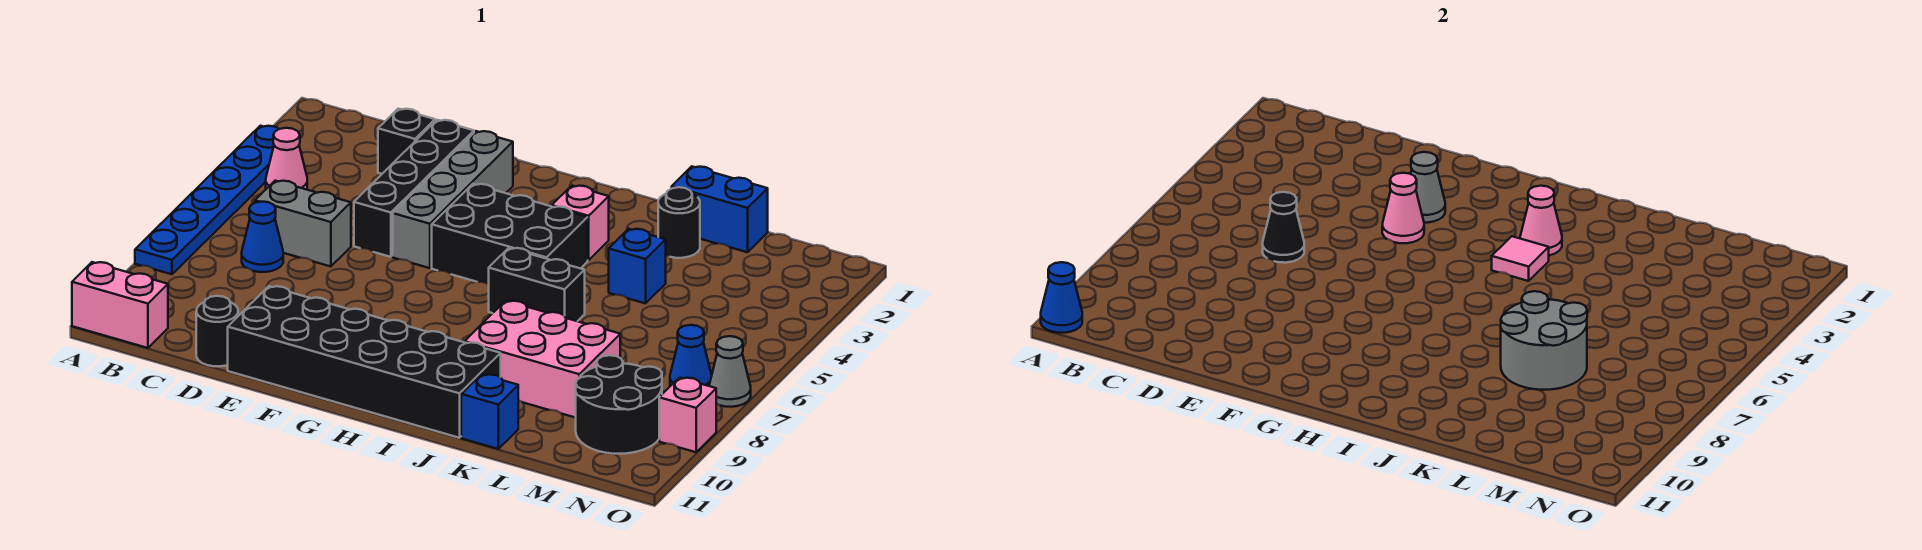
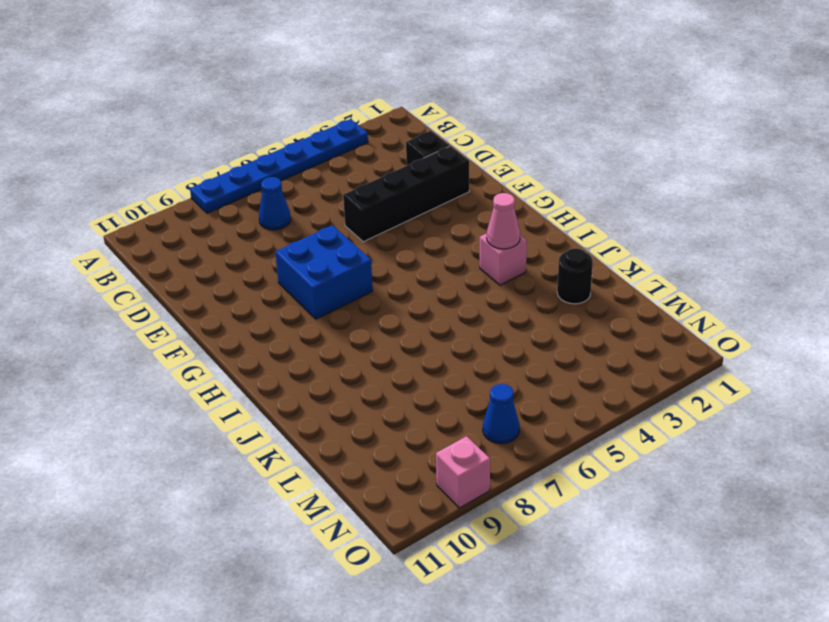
blue brick F7:G8 level 1 -> none
none -> pink brick A11:B11 level 1
none -> pink cone B4 level 1
none -> grey brick C6:D6 level 1

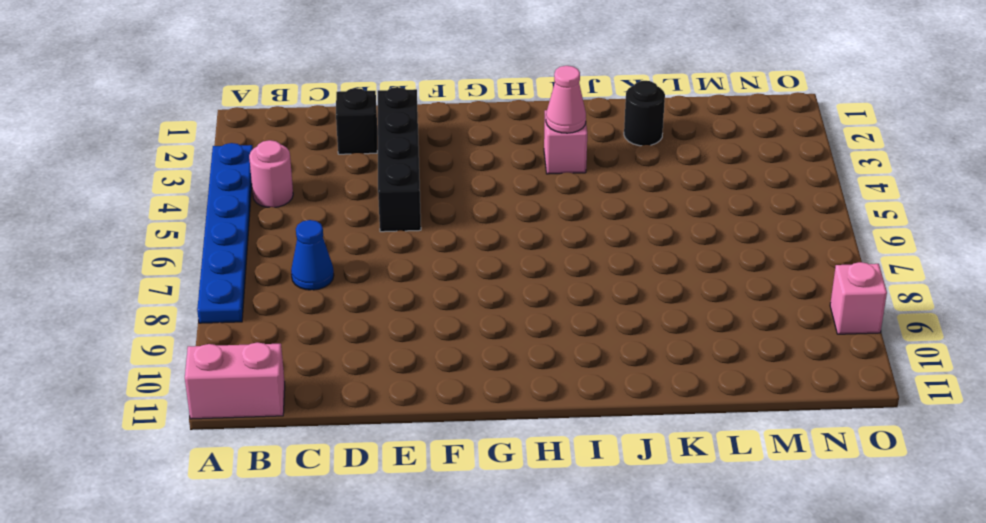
pink round brick B4 level 1 -> pink cone B4 level 1
none -> grey brick C6:D6 level 1
none -> black round brick D11 level 1
none -> black brick E10:J11 level 1

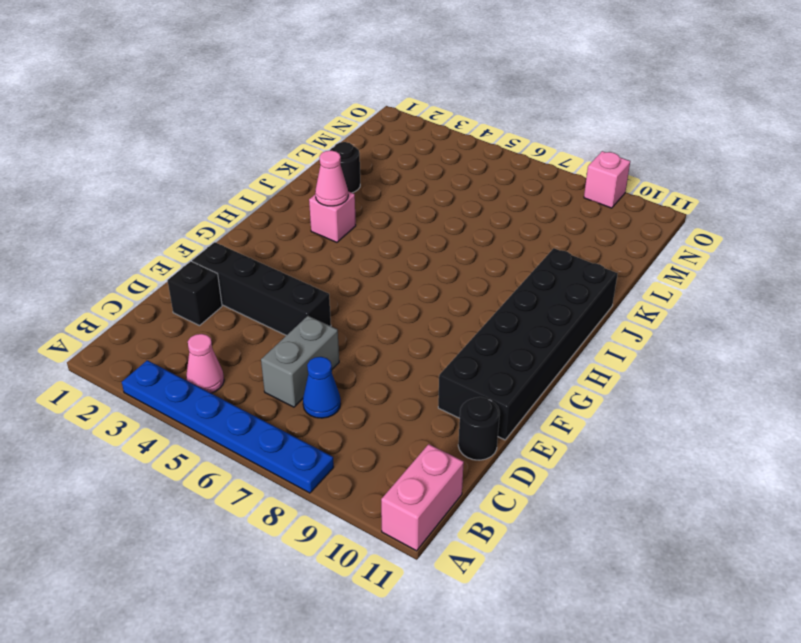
none -> grey brick F2:F5 level 1
none -> black brick G4:I5 level 1
none -> black brick I6:J6 level 1

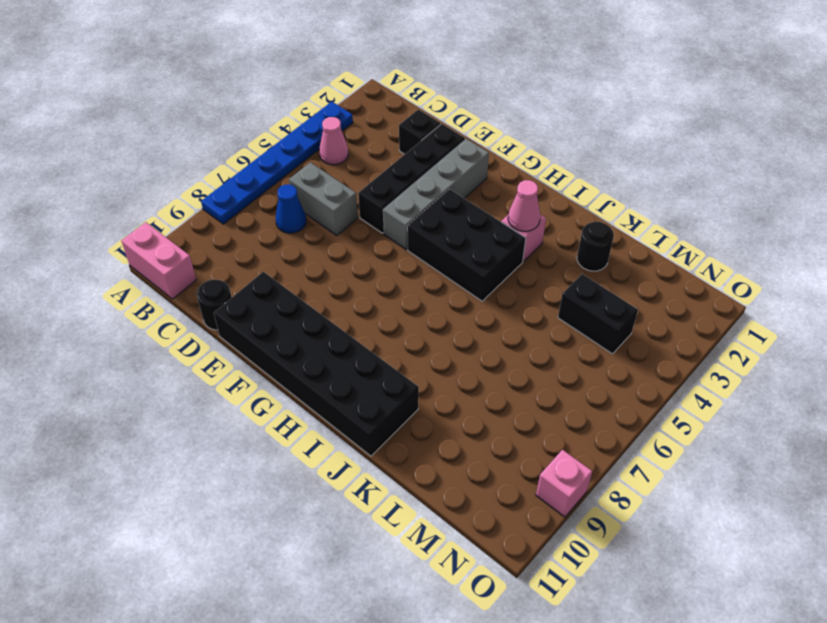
black brick L4:M4 level 1 -> black brick I6:J6 level 1
none -> pink brick J8:L9 level 1
none -> blue brick K1:L1 level 1
none -> blue brick K4 level 1

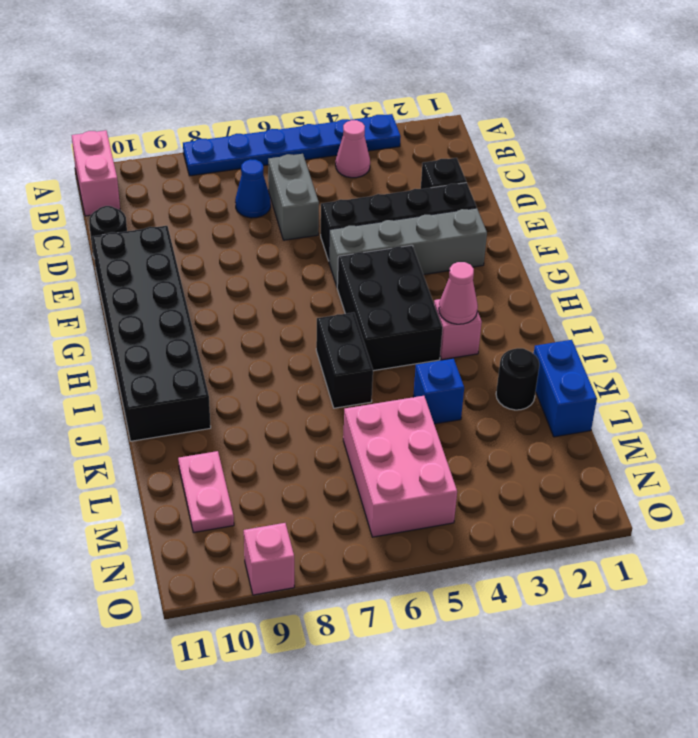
pink brick L5:N6 level 1 -> pink brick J8:L9 level 1
pink plate L10:M10 level 1 -> black round brick M9:N10 level 1
none -> blue brick K11 level 1
none -> blue cone N7 level 1
none -> grey cone O7 level 1

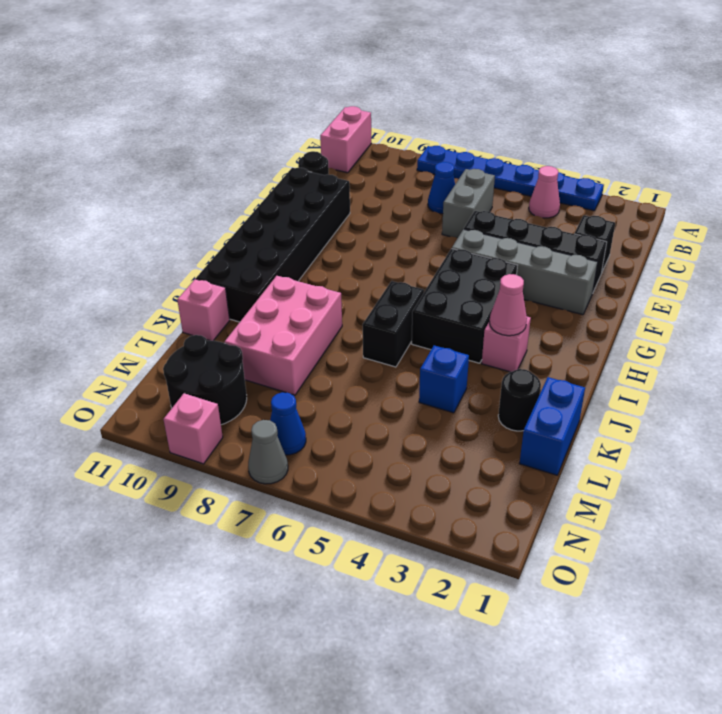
pink brick K11 level 1 -> blue brick K11 level 1
none -> blue cone A11 level 2
none -> black cone D6 level 2
none -> grey cone F3 level 2

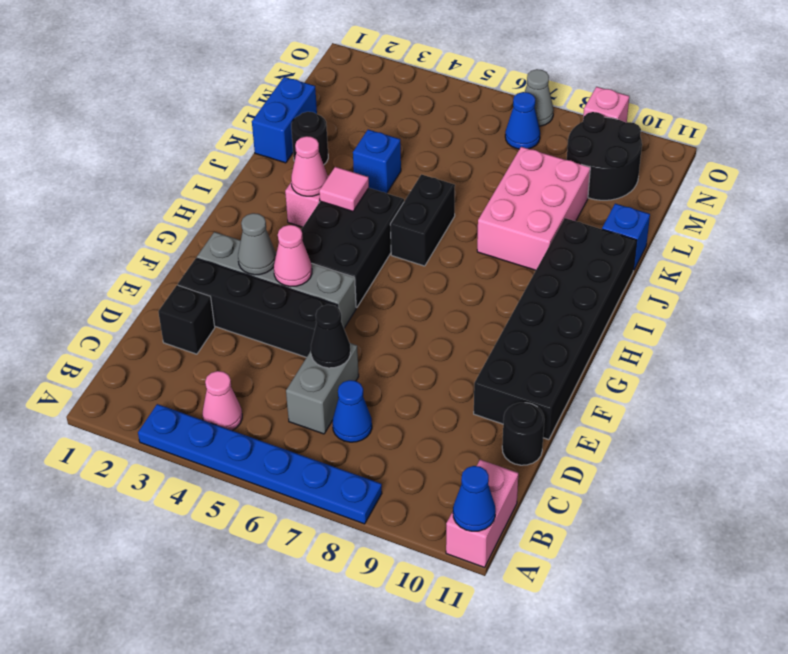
none -> grey round brick K7:L8 level 2

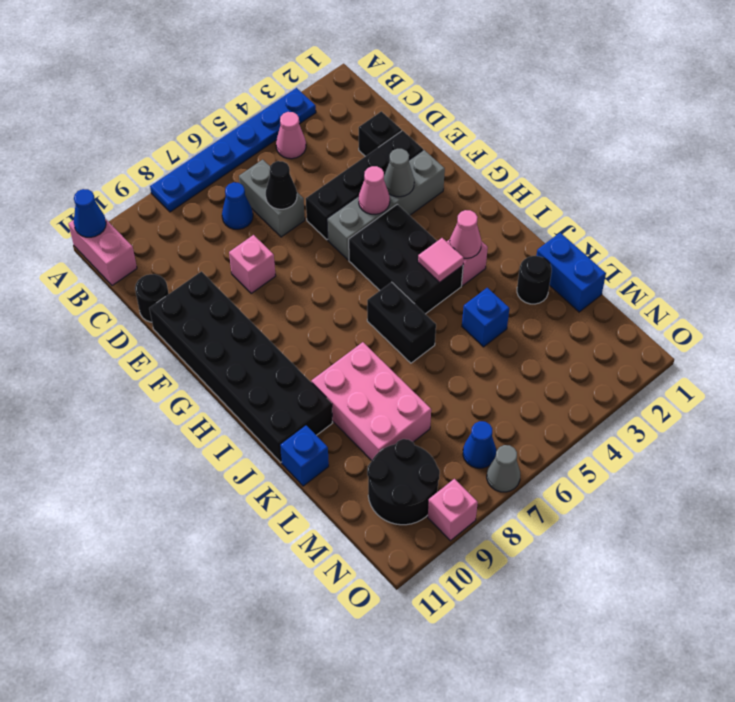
pink brick E8 level 1 -> none
none -> grey round brick K7:L8 level 2

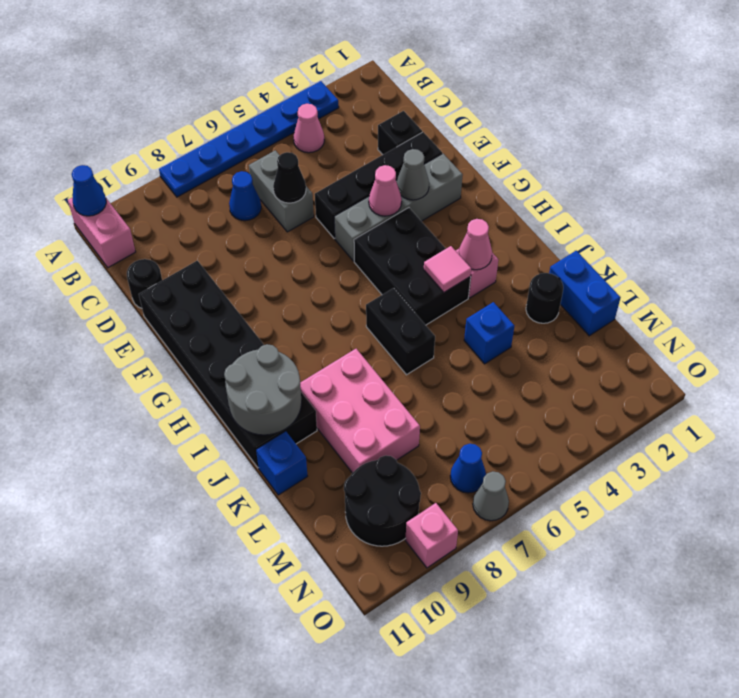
grey round brick I10:J11 level 2 -> grey round brick K7:L8 level 2

